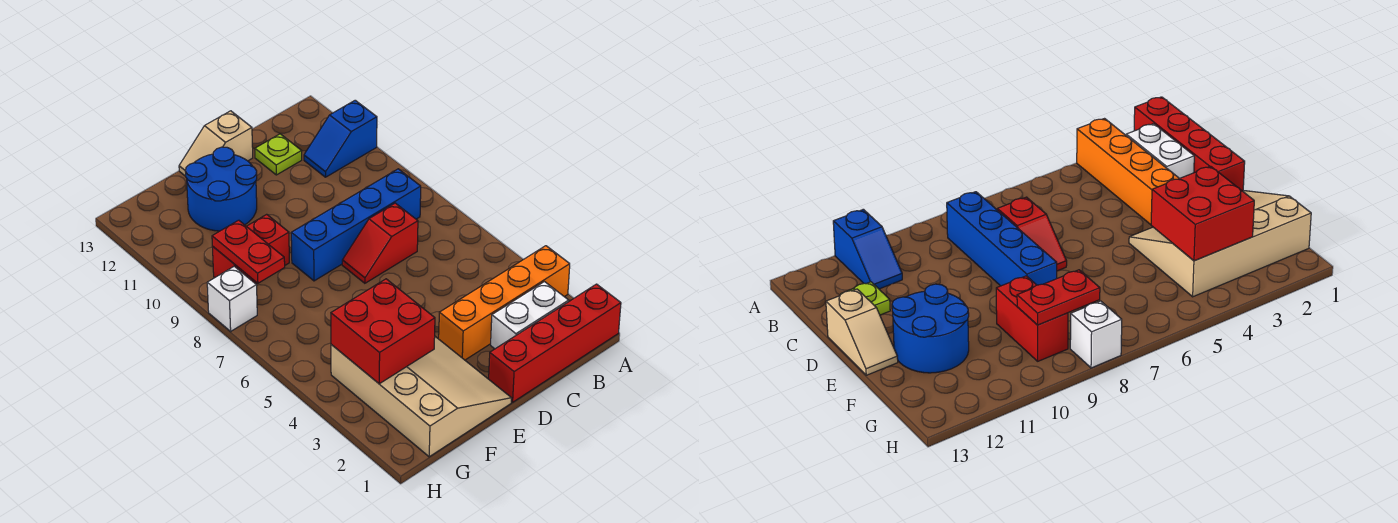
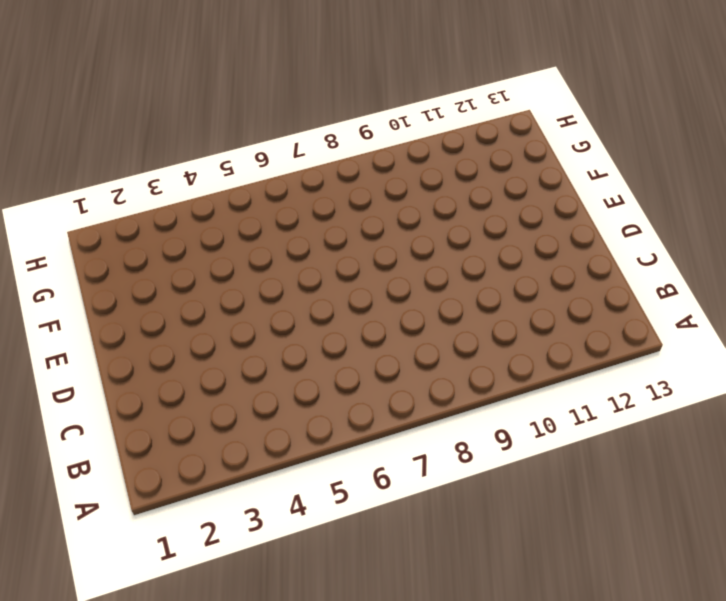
none -> red brick A1:D1 level 1
none -> orange brick A3:D3 level 1
none -> blue slope A11:B11 level 1 top A

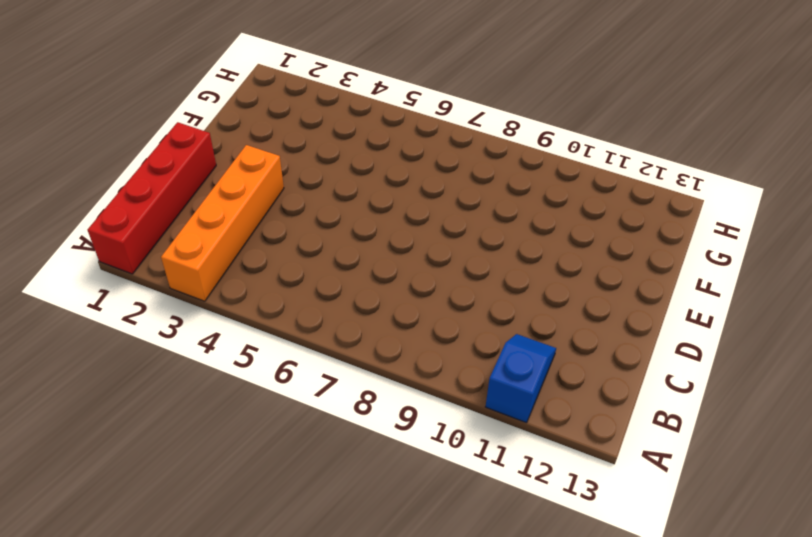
none -> white brick B2:C2 level 1
none -> blue brick B8:E8 level 1
none -> red slope C7:D7 level 1 top C

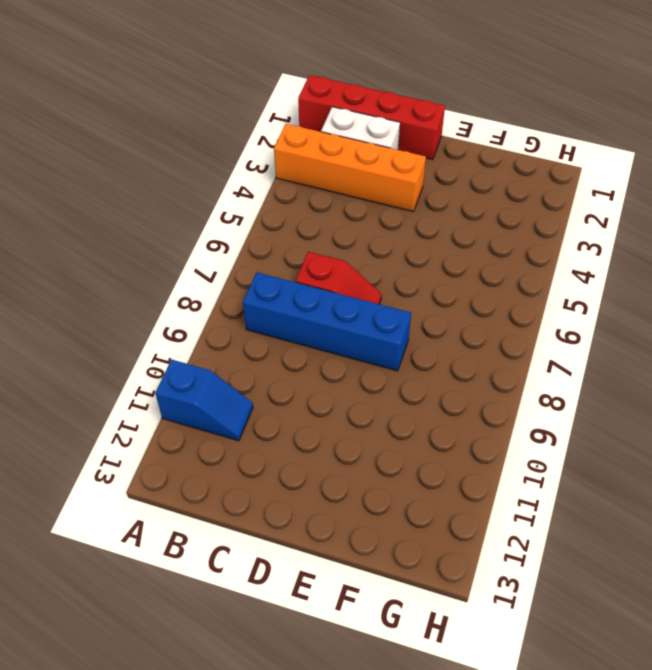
none -> lime plate C12 level 1
none -> tan slope D13:E13 level 1 top D
none -> tan slope E1:G4 level 1 top G

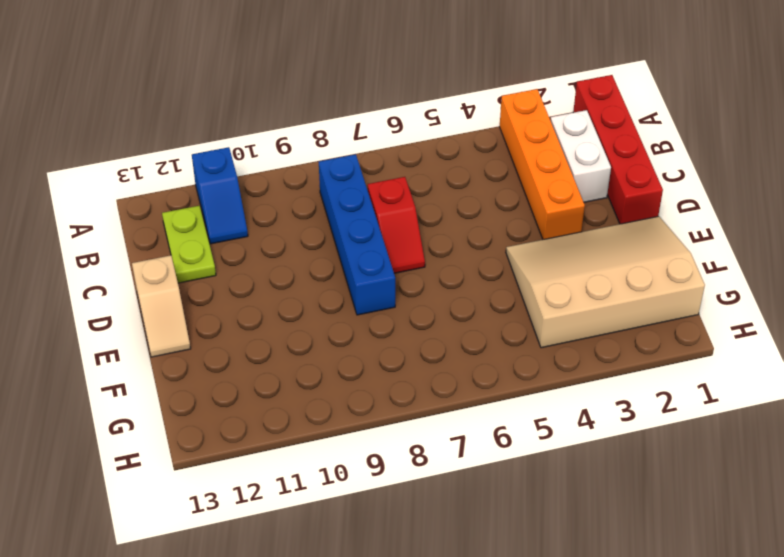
lime plate B12:C12 level 1 -> lime plate C12 level 1
none -> blue round brick E11:F12 level 1
none -> red brick F9:G9 level 1
none -> white brick H8 level 1

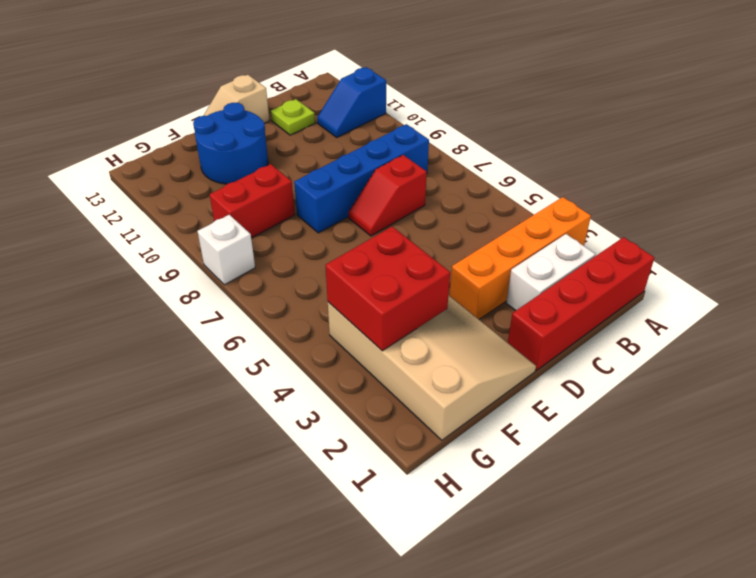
none -> red plate G8:G9 level 2

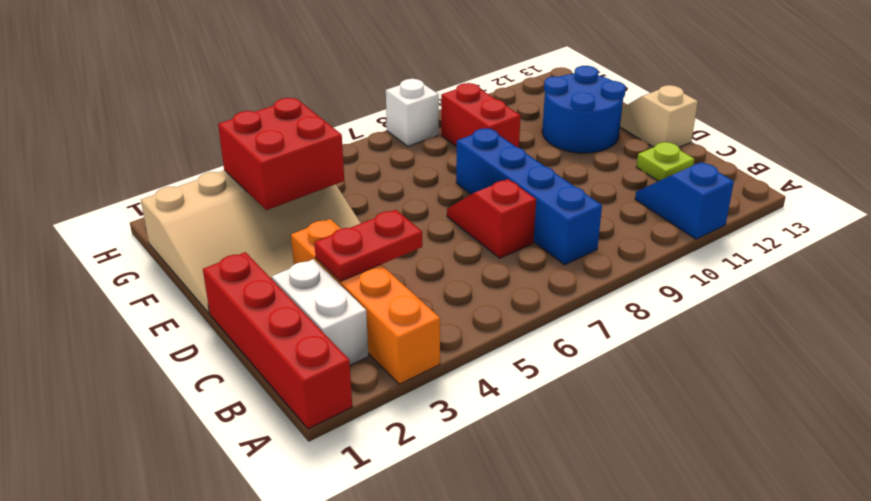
red plate C3:C4 level 2 -> red plate G8:G9 level 2

